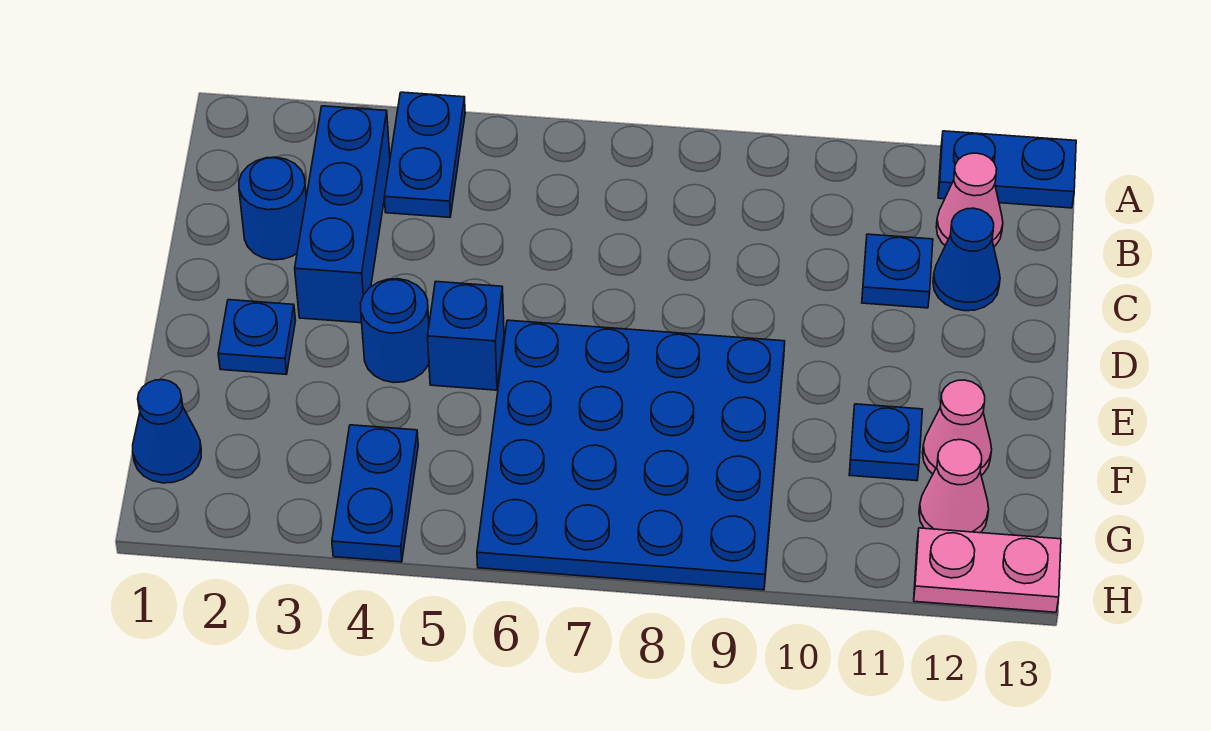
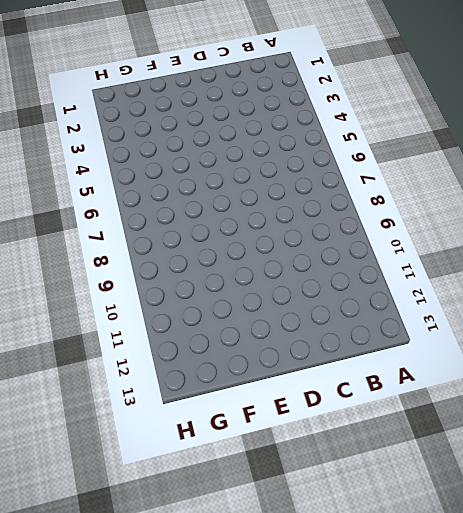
none -> blue plate A4:B4 level 1
none -> blue plate A12:A13 level 1
none -> blue brick B3:D3 level 1

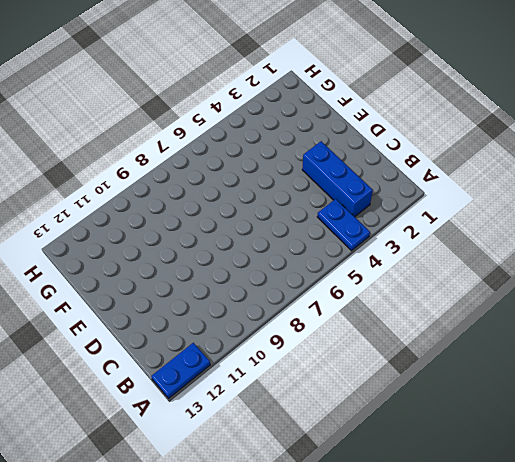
none -> pink cone B12 level 1
none -> blue round brick C2 level 1
none -> blue plate C11 level 1

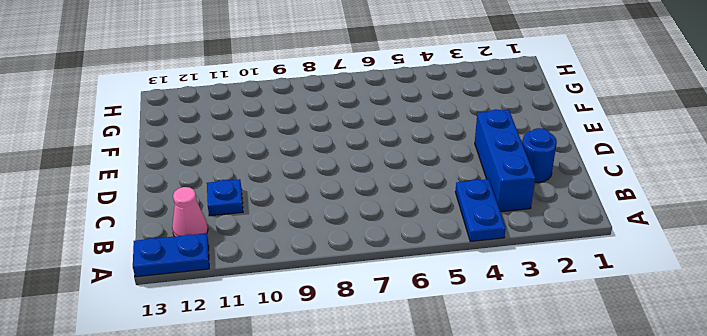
none -> blue cone C12 level 1
none -> blue plate E2 level 1
none -> blue round brick E4 level 1

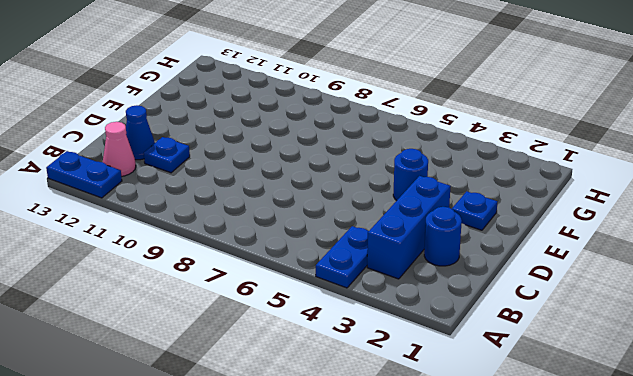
none -> blue brick E5 level 1
none -> blue plate E6:H9 level 1
none -> blue plate F11 level 1

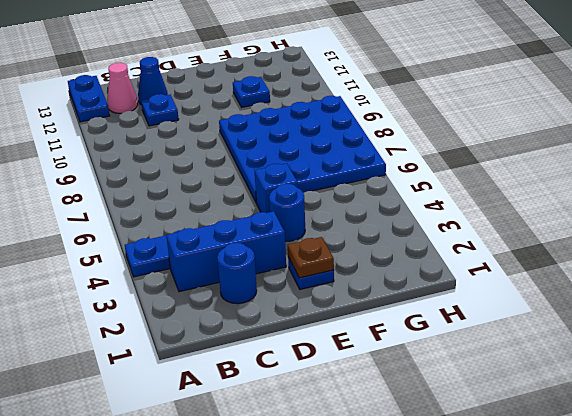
brown plate E2 level 2 -> none
none -> pink cone F12 level 1
none -> blue cone G1 level 1
none -> blue plate G4:H4 level 1

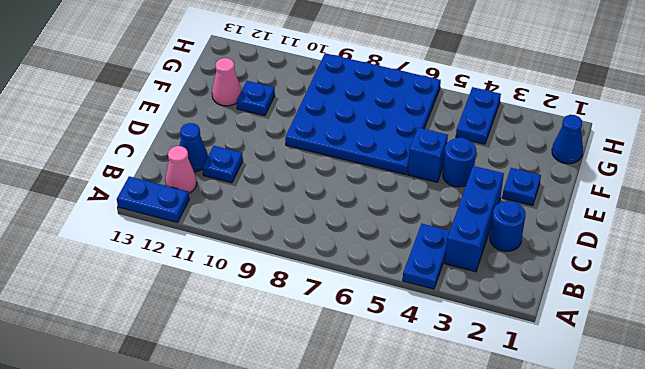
none -> pink cone G12 level 1
none -> pink plate H12:H13 level 1

